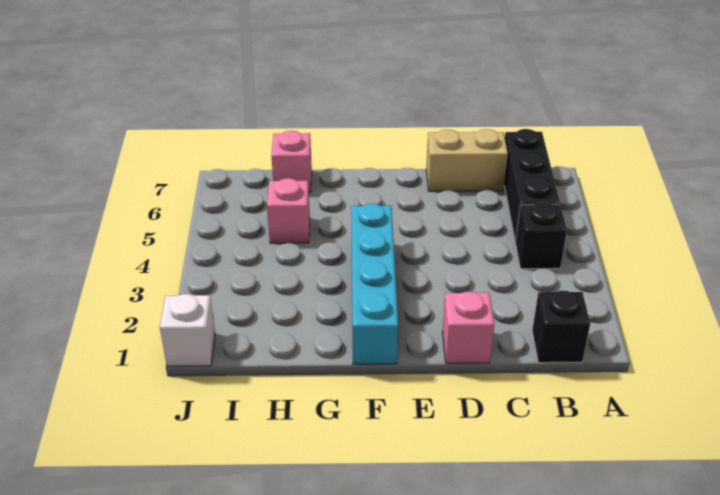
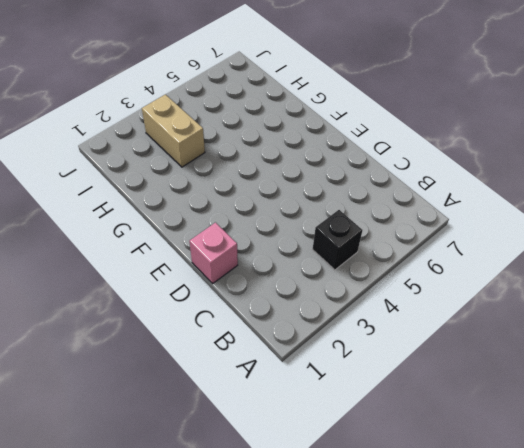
tan brick H3:I3 level 1 -> tan brick C7:D7 level 1
none -> black brick B1 level 1
none -> black brick B5:B7 level 1

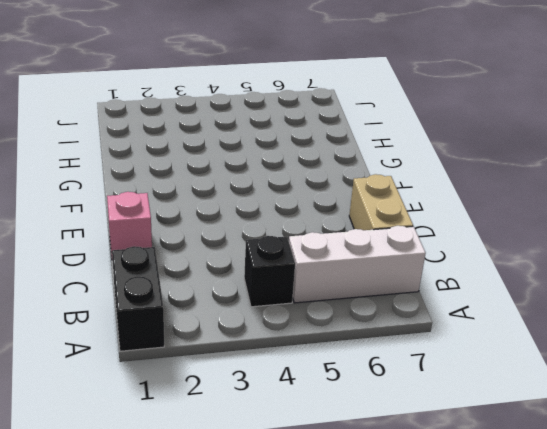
black brick A1:B1 level 1 -> black brick B1 level 1
white brick B5:B7 level 1 -> black brick B5:B7 level 1
none -> cyan brick F1:F4 level 1
none -> pink brick H5 level 1

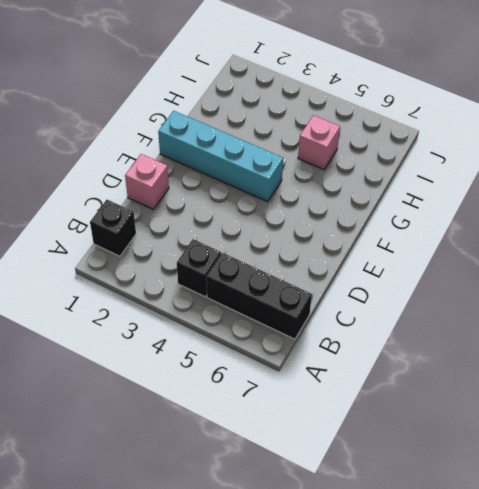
none -> tan brick C7:D7 level 1
none -> pink brick H7 level 1

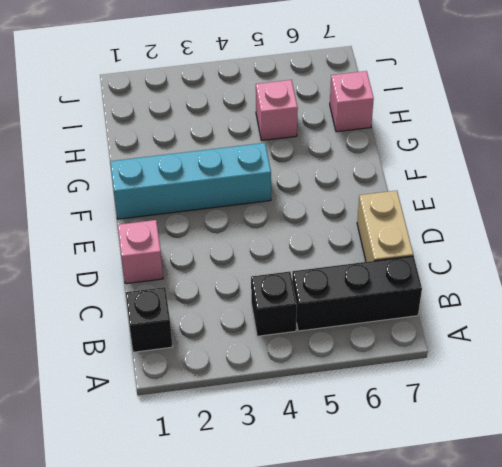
none -> white brick J1 level 1

